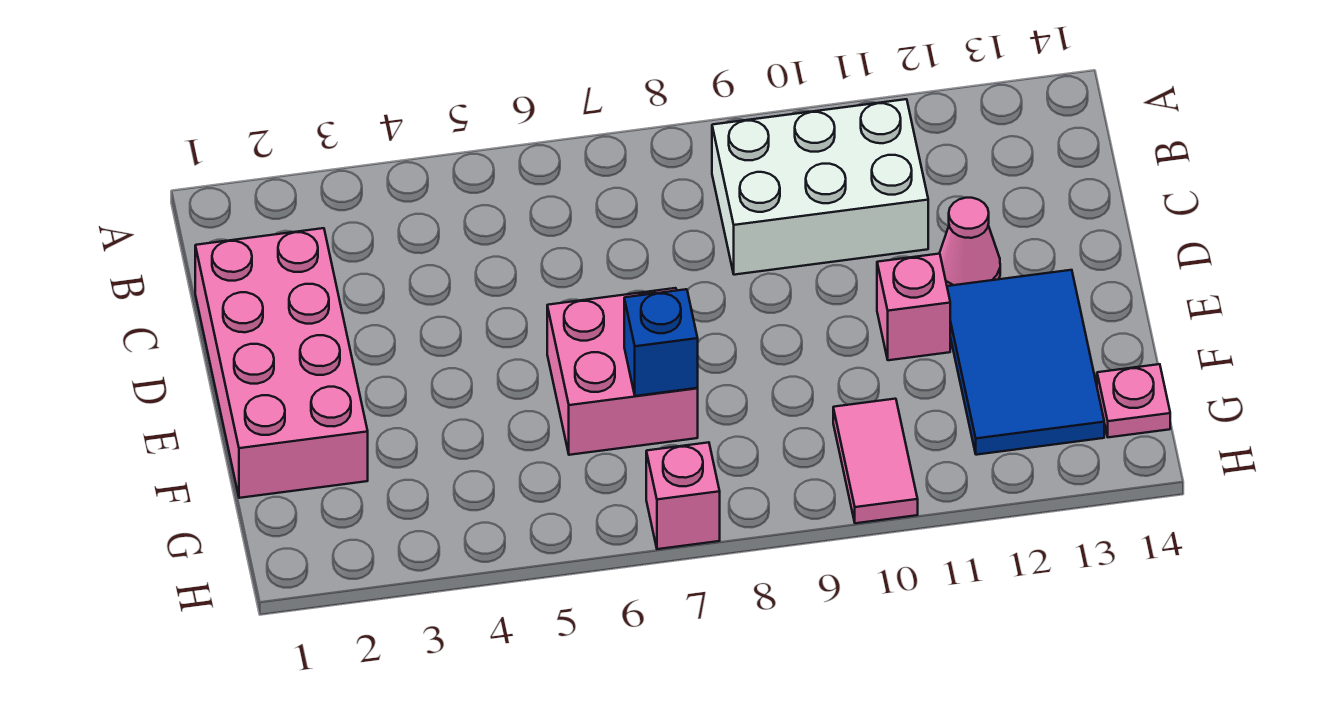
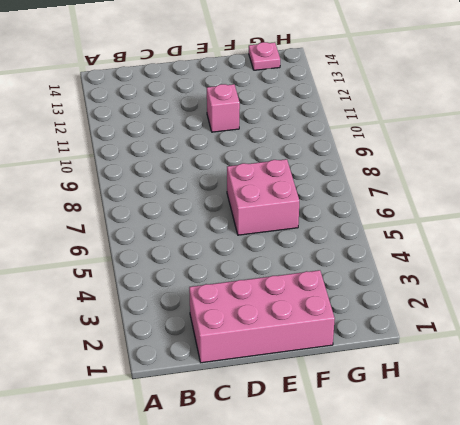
none -> white brick B9:C11 level 1
none -> pink cone D12 level 1

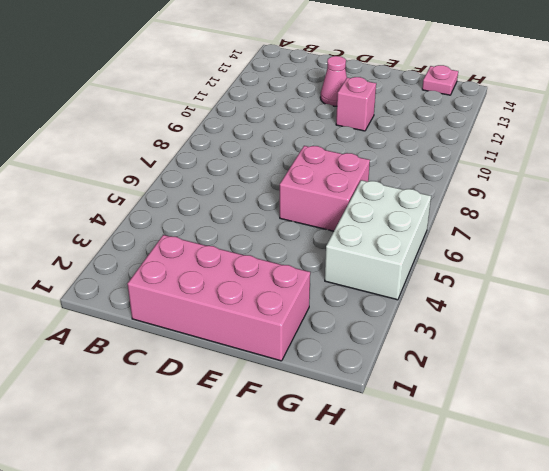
white brick G4:H6 level 1 -> white brick B9:C11 level 1
none -> blue tile E12:G13 level 1
none -> pink tile G10:H10 level 1

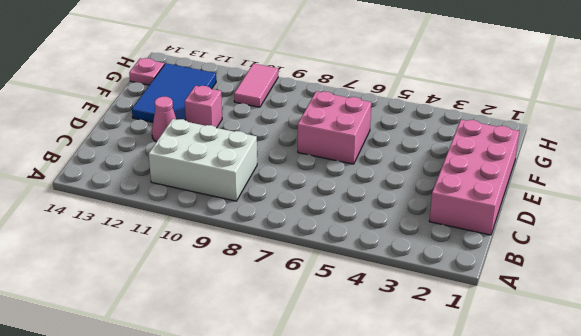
none -> pink brick H7 level 1
none -> blue brick F7 level 2

